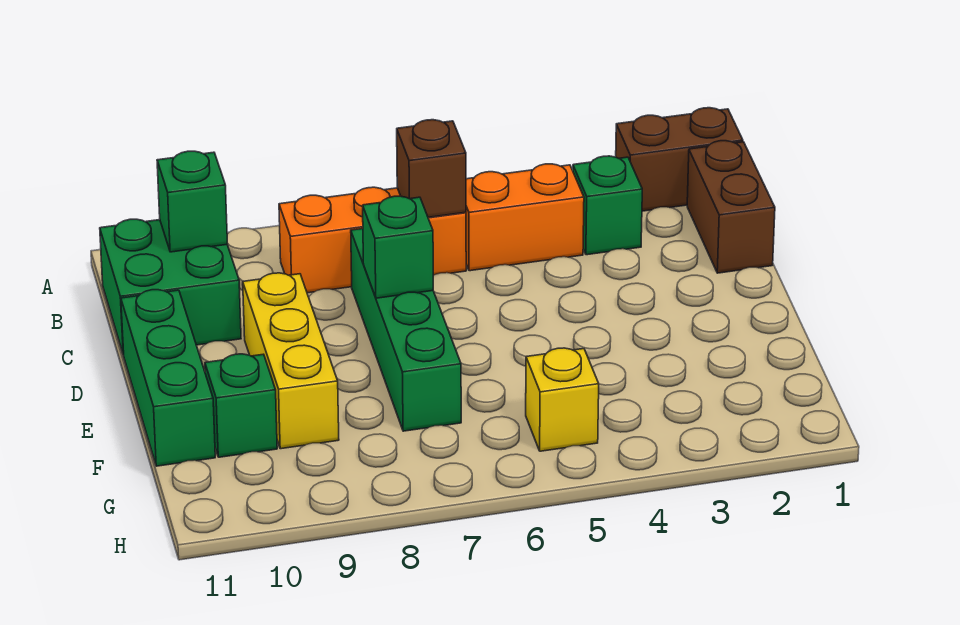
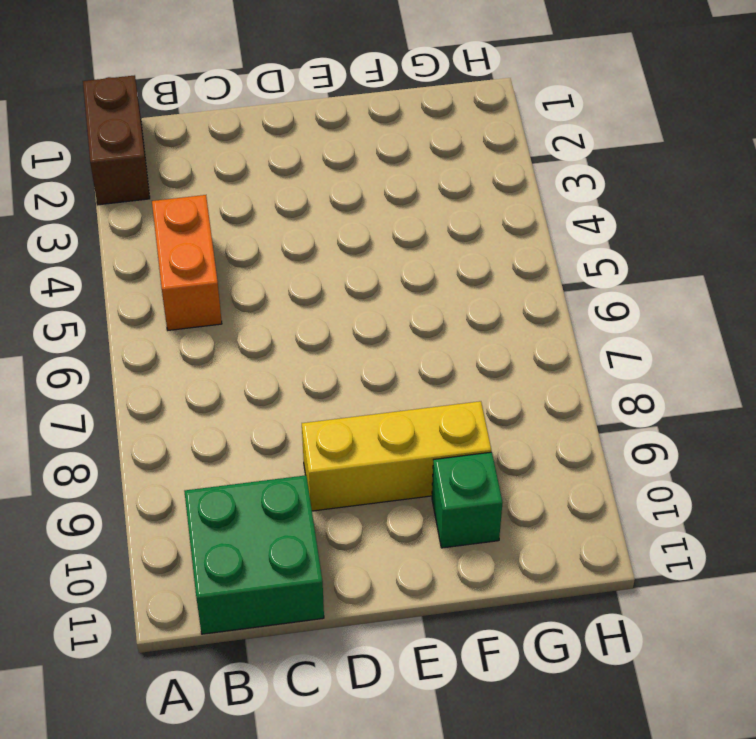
none -> brown brick B1:C1 level 1
none -> green brick B3 level 1
none -> orange brick B6:B8 level 1

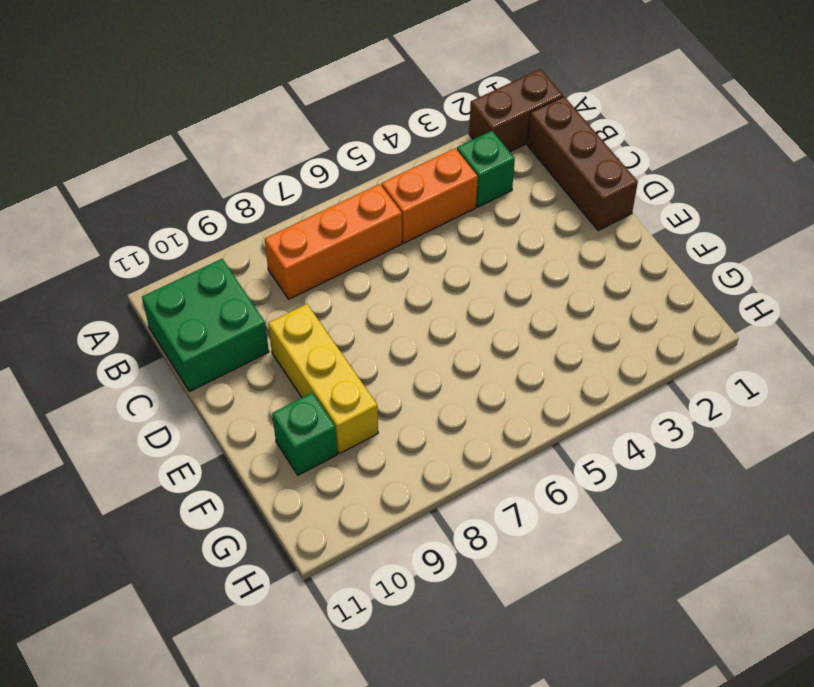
brown brick B1:D1 level 1 -> brown brick B1:C1 level 1
none -> green brick C7:F7 level 1
none -> green brick D11:F11 level 1
none -> yellow brick G5 level 1

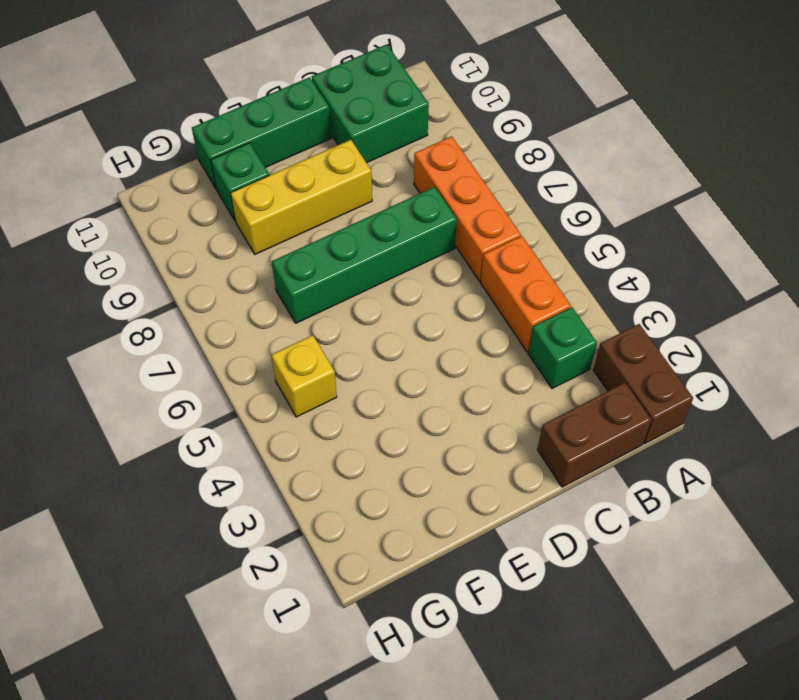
none -> brown brick B6 level 2
none -> green brick B10 level 2
none -> green brick D7 level 2

